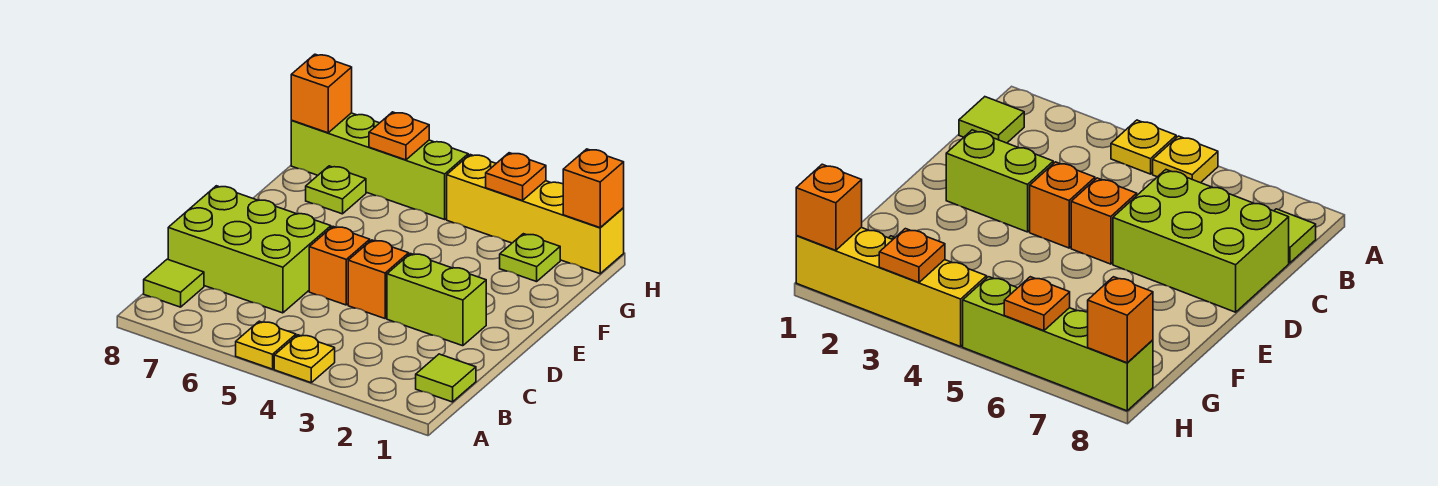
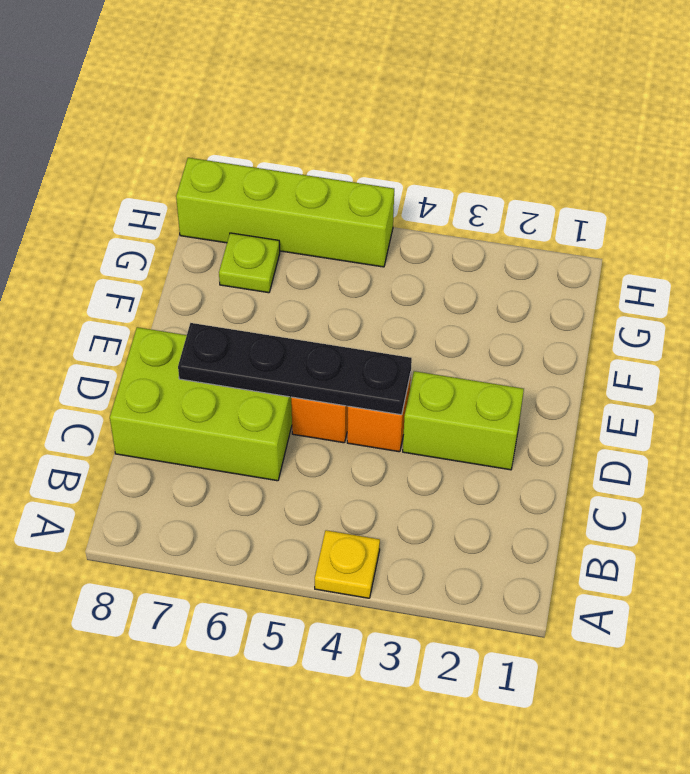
black plate D4:D7 level 2 -> none
none -> yellow plate A5 level 1
none -> lime tile B1 level 1
none -> lime tile B8 level 1

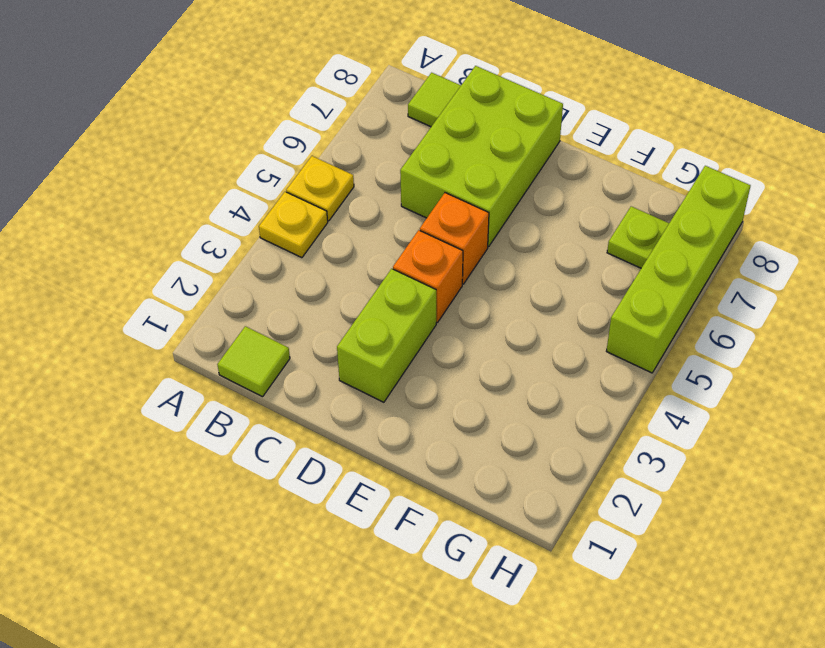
none -> lime plate G2 level 1
none -> yellow brick H1:H4 level 1
none -> orange brick H1 level 2

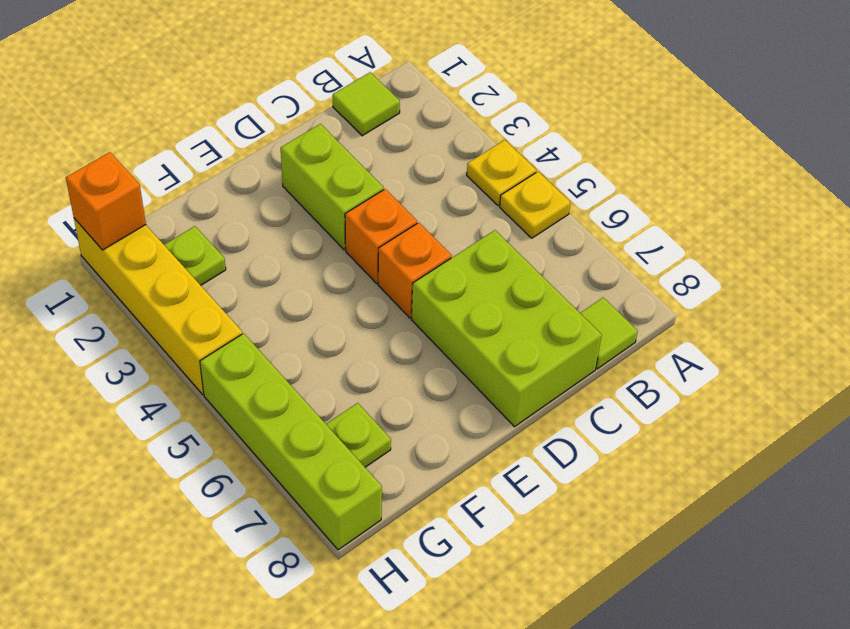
none -> orange plate H3 level 2
none -> orange plate H6 level 2
none -> orange brick H8 level 2

